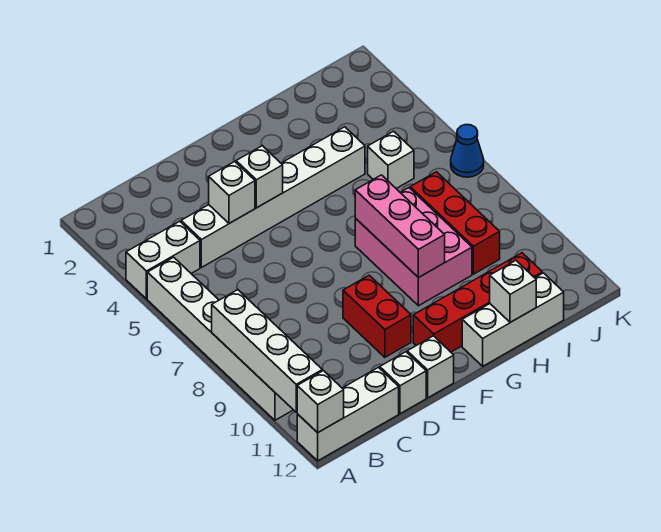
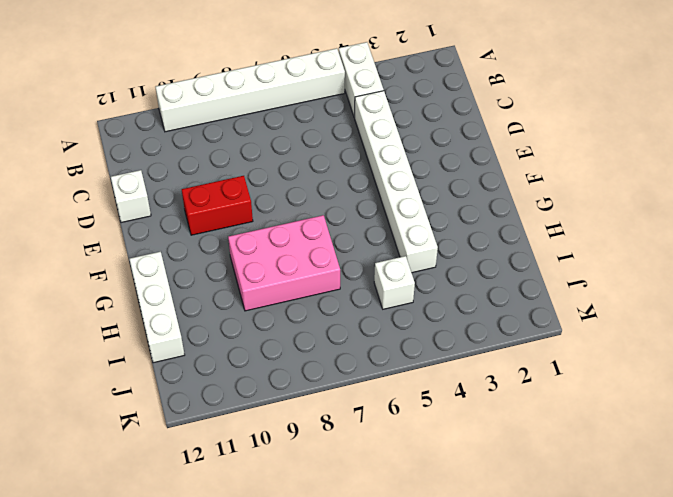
none -> white brick A12:C12 level 1
none -> white brick E12 level 1
none -> red brick F11:I11 level 1

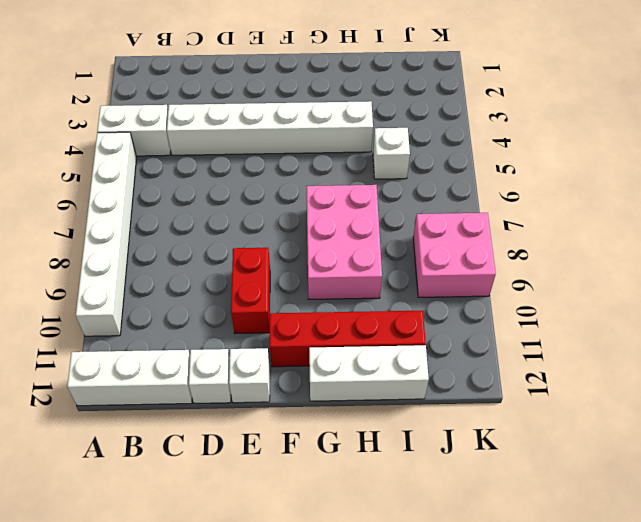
pink brick J8:K9 level 1 -> none
none -> red brick I7:I9 level 1
none -> blue cone K6 level 1
none -> white brick A8:A11 level 2

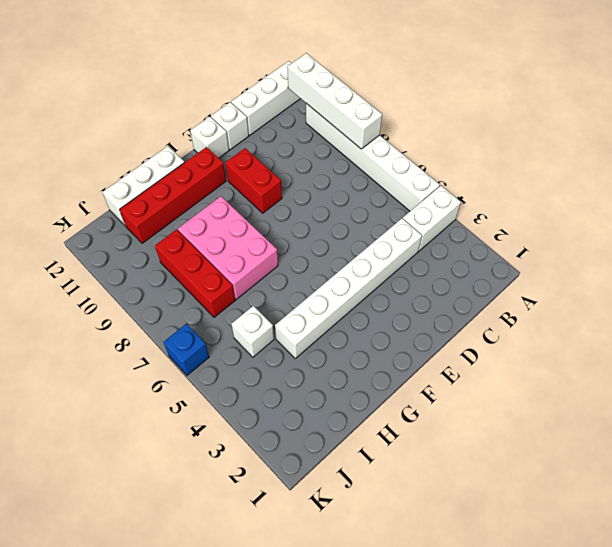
blue brick K6 level 1 -> blue cone K6 level 1
none -> white brick A12 level 2
none -> white brick D4 level 2
none -> white brick E4 level 2

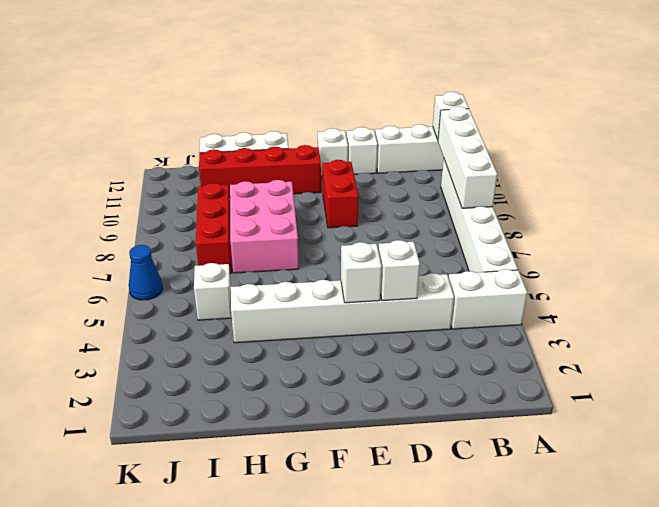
none -> pink brick G7:G9 level 2
none -> white brick H12 level 2

